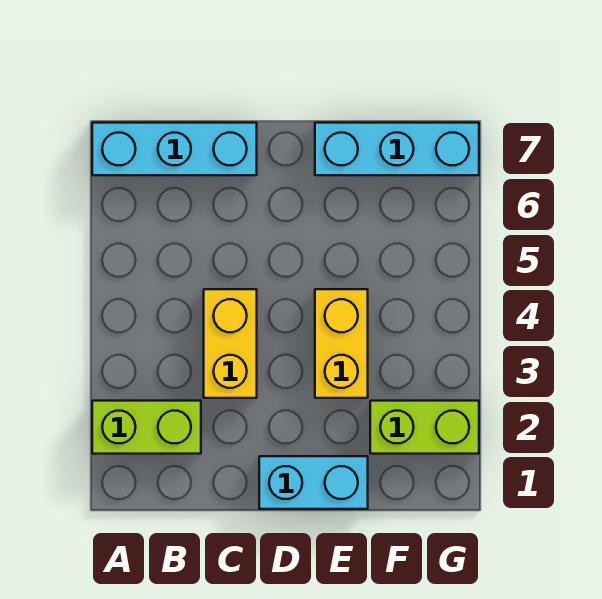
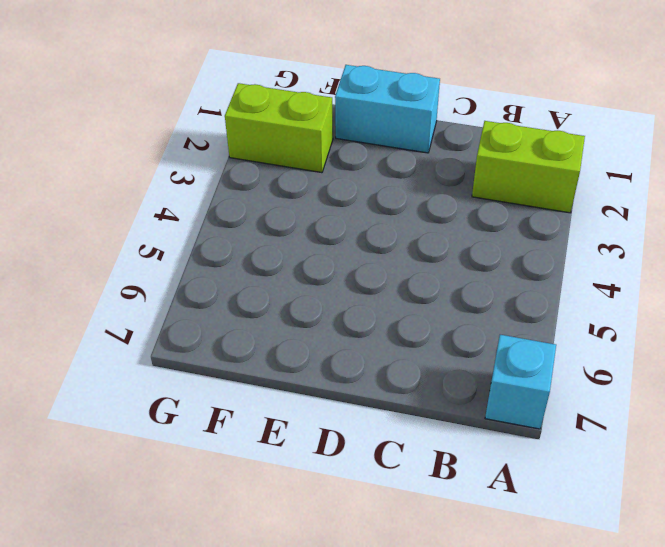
cyan brick A7 level 1 -> cyan brick A7:C7 level 1
none -> yellow brick C3:C4 level 1
none -> yellow brick E3:E4 level 1

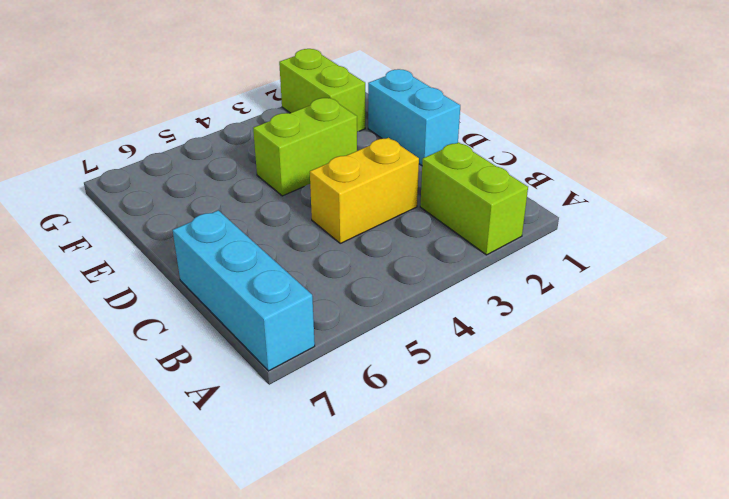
lime brick E3:E4 level 1 -> yellow brick E3:E4 level 1
none -> cyan brick E7:G7 level 1

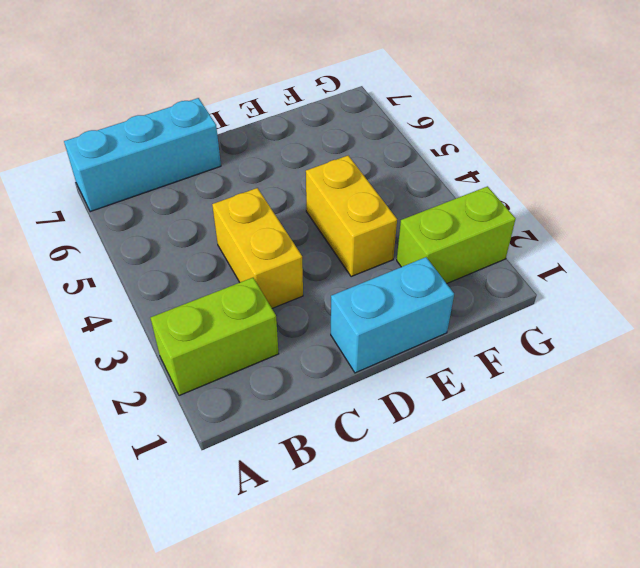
none -> cyan brick E7:G7 level 1

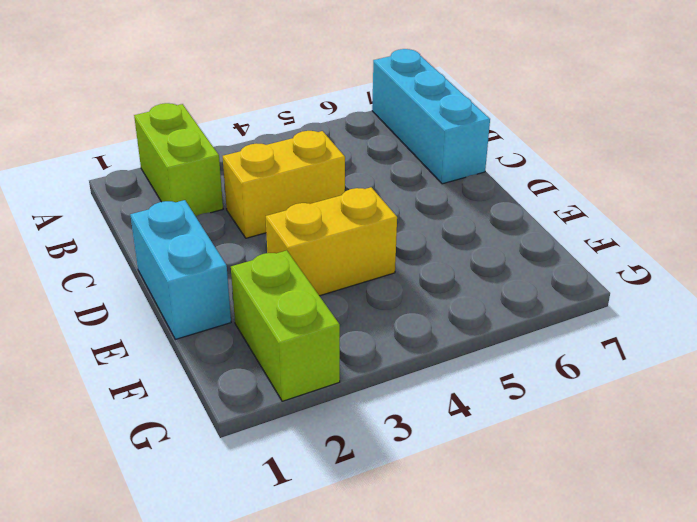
none -> cyan brick E7:G7 level 1

